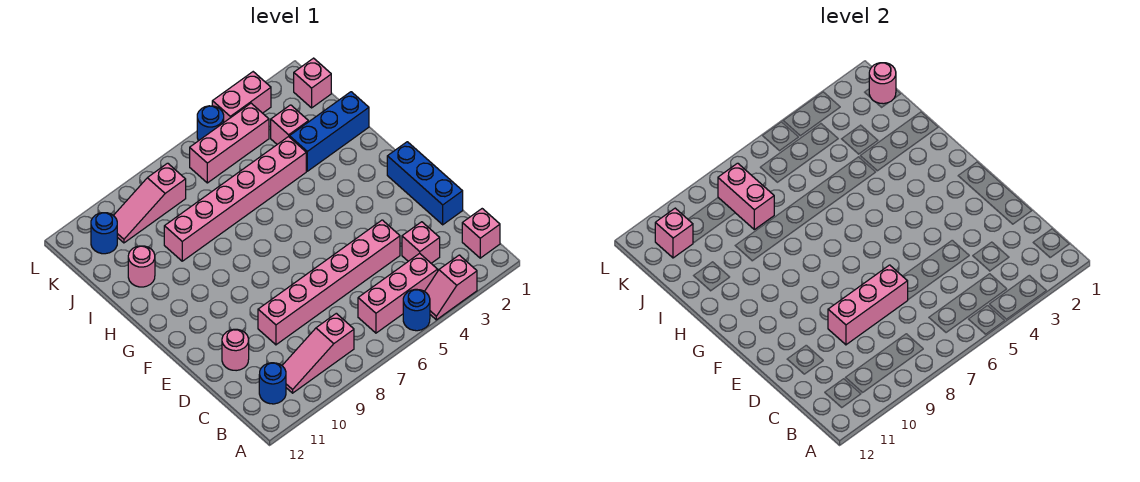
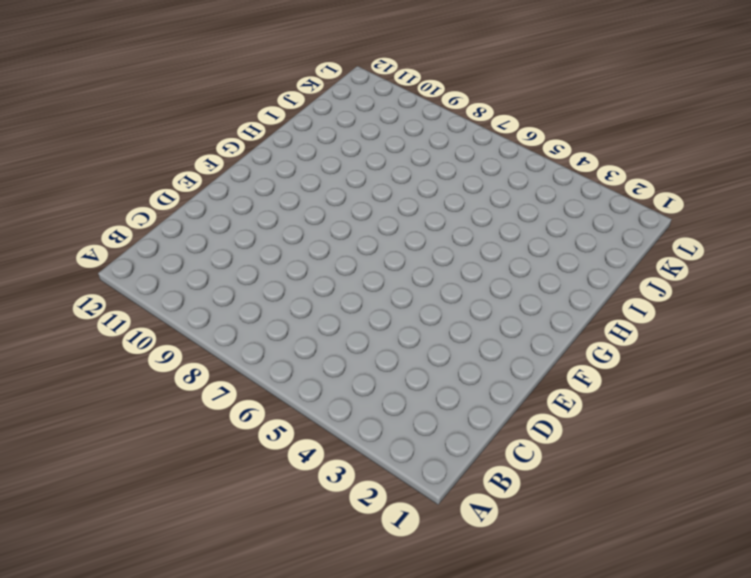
none -> pink slope A3:A4 level 1 top 3
none -> blue round brick A5 level 1
none -> pink brick B1 level 1

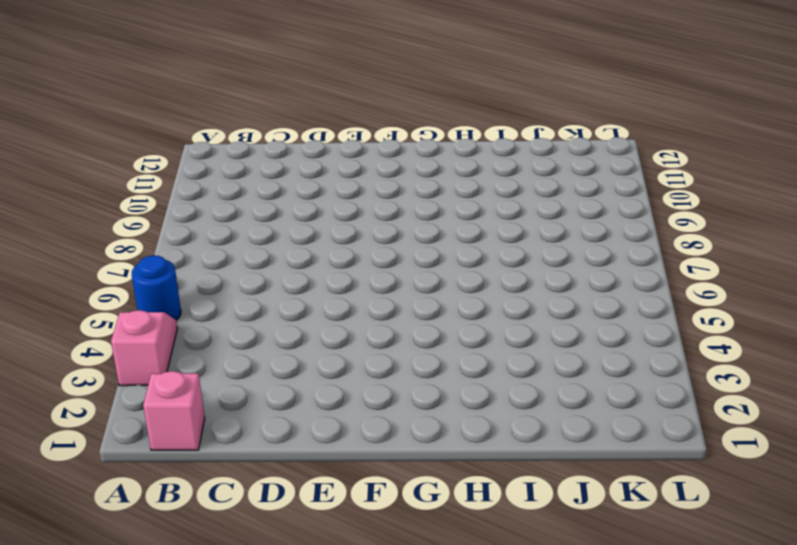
none -> pink brick B4:B6 level 1
none -> pink slope B8:B10 level 1 top 8
none -> blue round brick B11 level 1

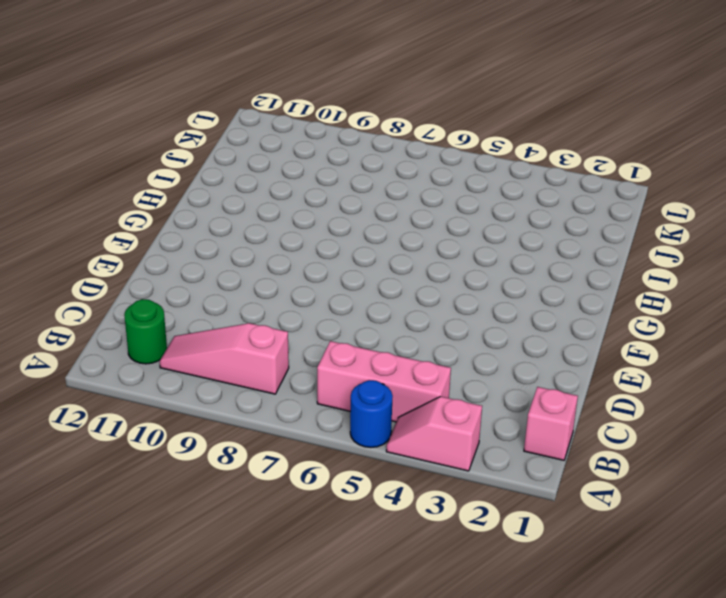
green round brick B11 level 1 -> blue round brick B11 level 1
none -> pink brick C3 level 1
none -> blue brick D1:F1 level 1
none -> pink brick D4:D9 level 1

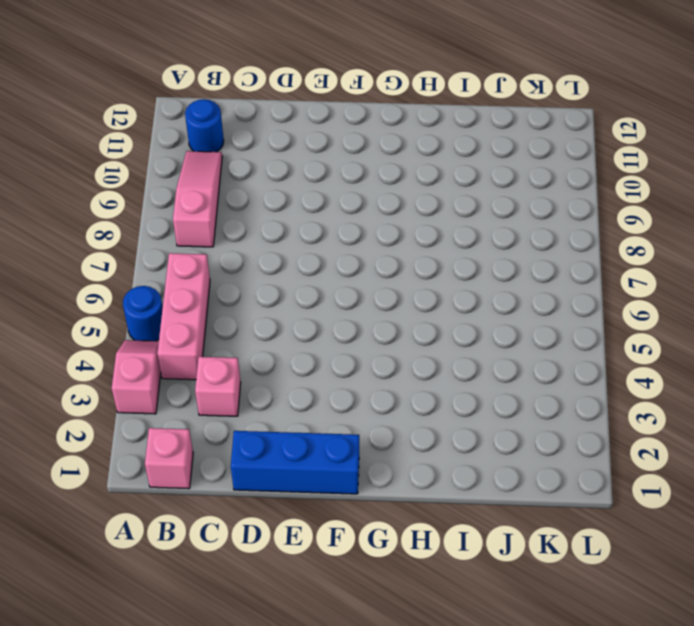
none -> pink brick D4:D9 level 1
none -> pink round brick D11 level 1
none -> blue brick I1:I3 level 1

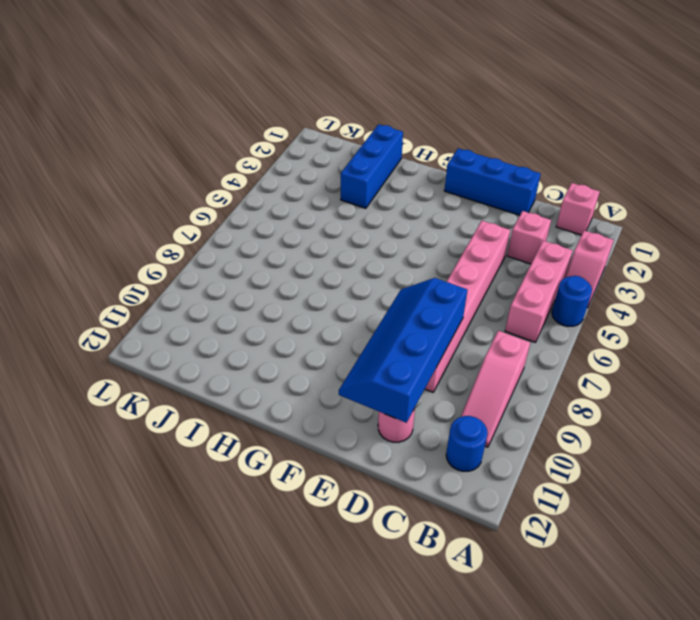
blue slope D8:E11 level 2 top D -> pink brick D7:D9 level 2
none -> pink brick I4:I9 level 1
none -> pink round brick I11 level 1
none -> pink brick J3 level 1

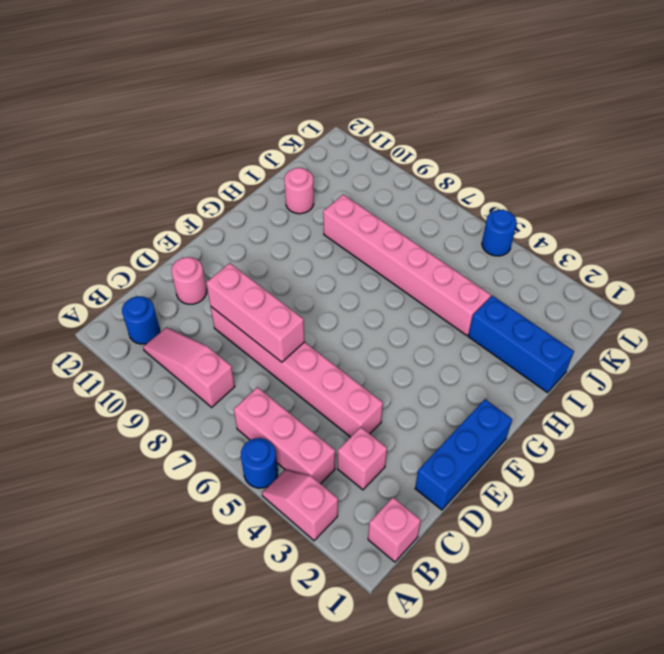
none -> pink brick J3 level 1
none -> pink brick K1 level 1
none -> pink brick K4:K6 level 1

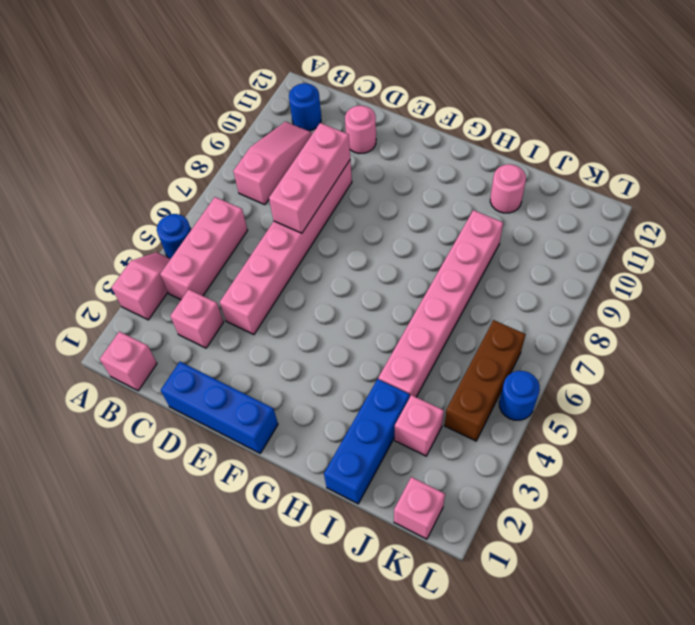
brown brick K4:K6 level 1 -> pink brick K4:K6 level 1
none -> pink slope K8:K10 level 1 top 8
none -> blue round brick K11 level 1
none -> pink brick L3:L4 level 1

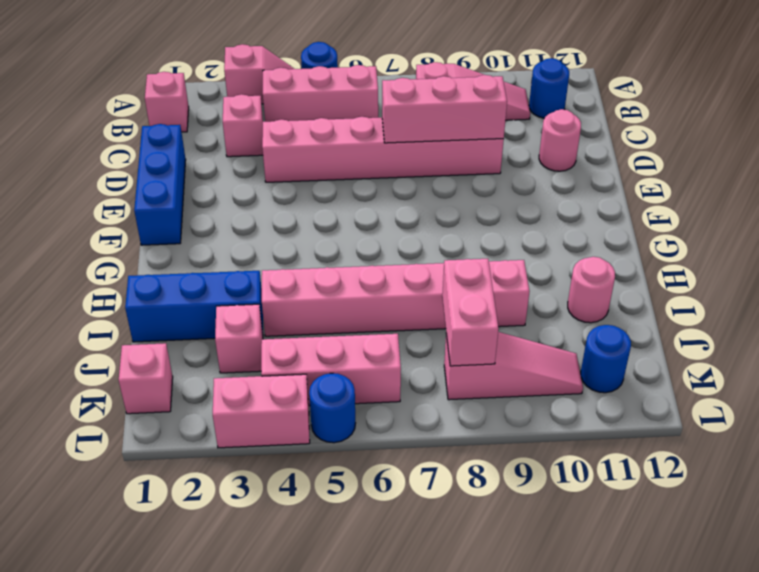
none -> pink round brick K1 level 2
none -> pink brick K11 level 2

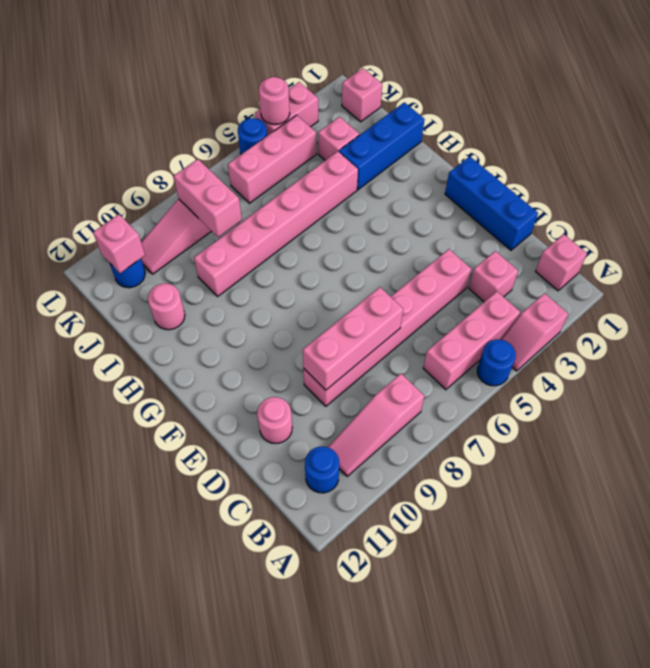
pink round brick L4 level 2 -> pink round brick K1 level 2

